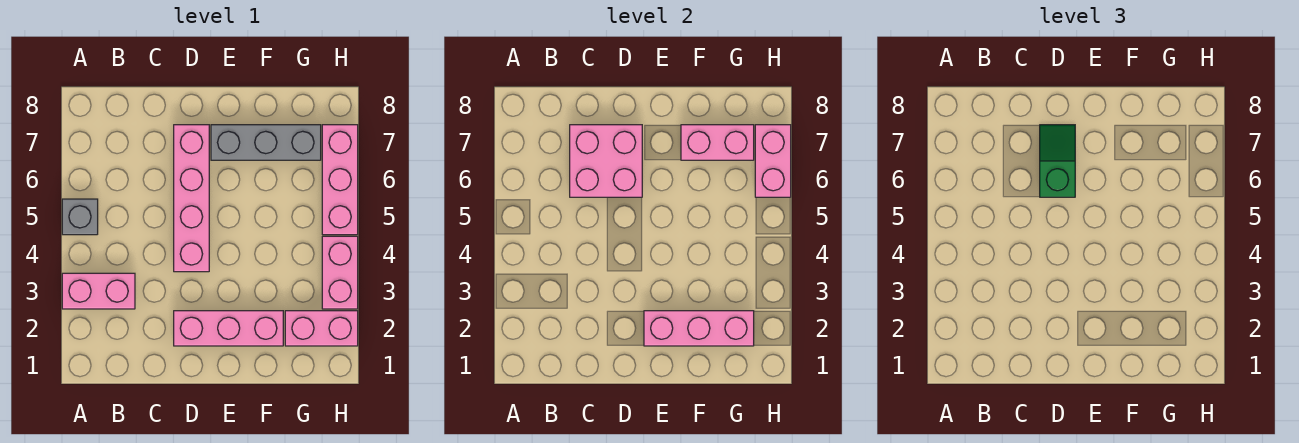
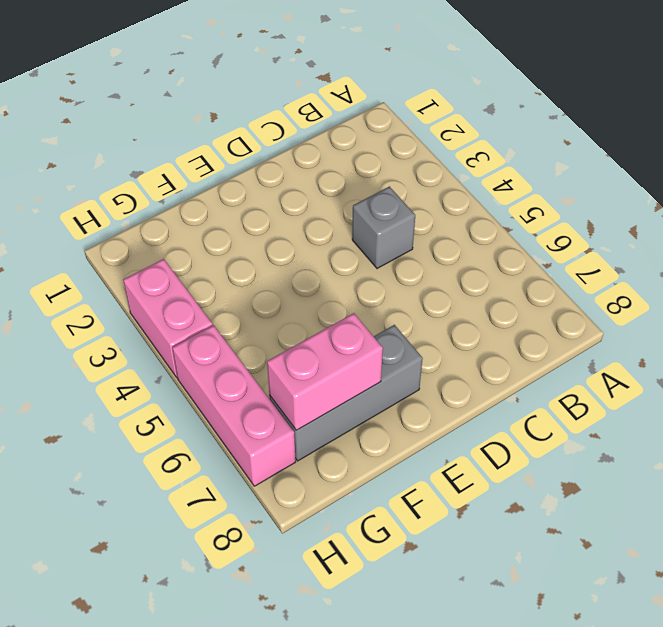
grey brick C4 level 1 -> grey brick A5 level 1
none -> pink brick A3:B3 level 1
none -> pink brick D2:F2 level 1
none -> pink brick D4:D7 level 1

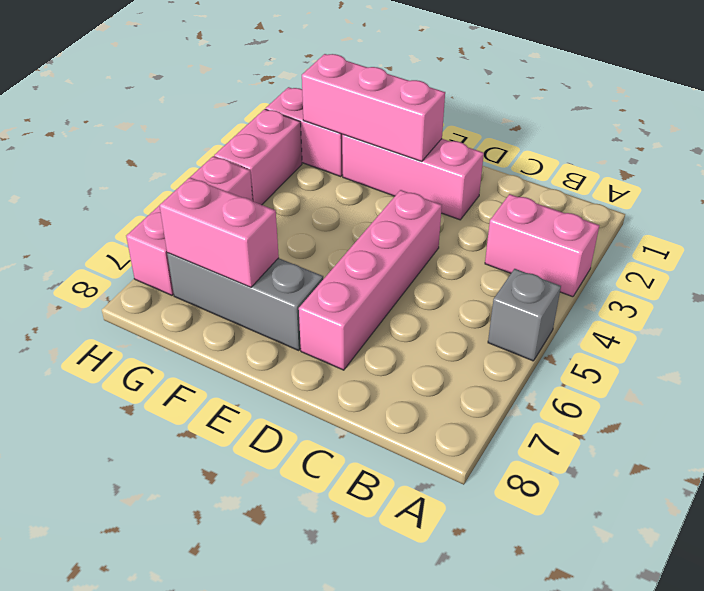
none -> pink brick C6:D7 level 2
none -> pink brick H6:H7 level 2
none -> green slope D6:D7 level 3 top 6

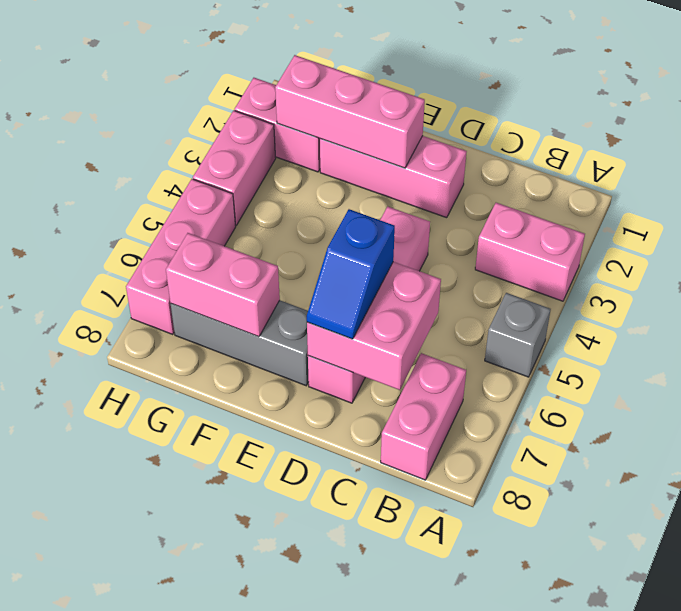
pink brick B7:B8 level 1 -> pink brick H6:H7 level 2
blue slope D6:D7 level 3 top 6 -> green slope D6:D7 level 3 top 6

